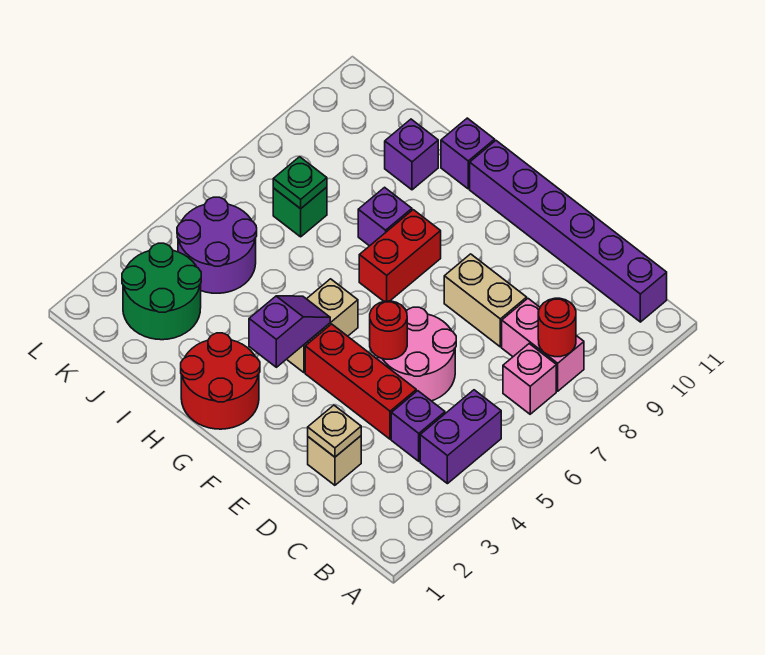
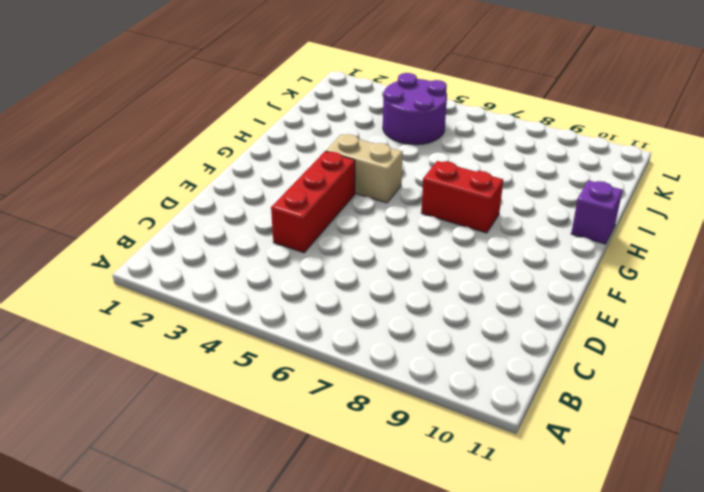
none -> purple brick B4:B5 level 1
none -> pink brick B7 level 1
none -> pink brick B8:C8 level 1

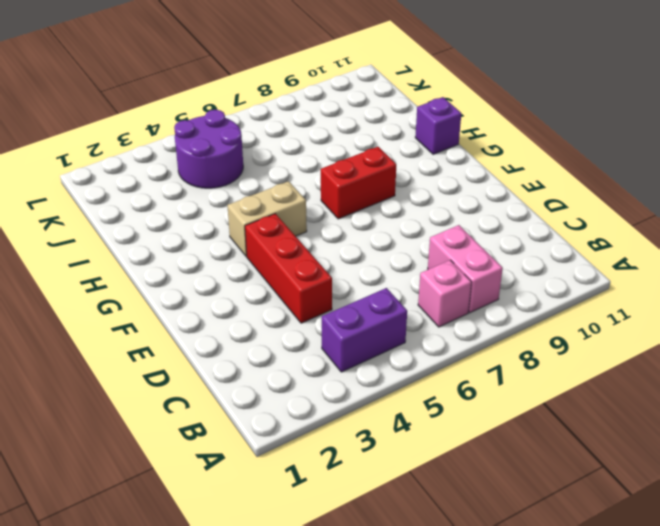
none -> purple brick B11:G11 level 1
none -> purple brick C4 level 1
none -> tan brick D2 level 1

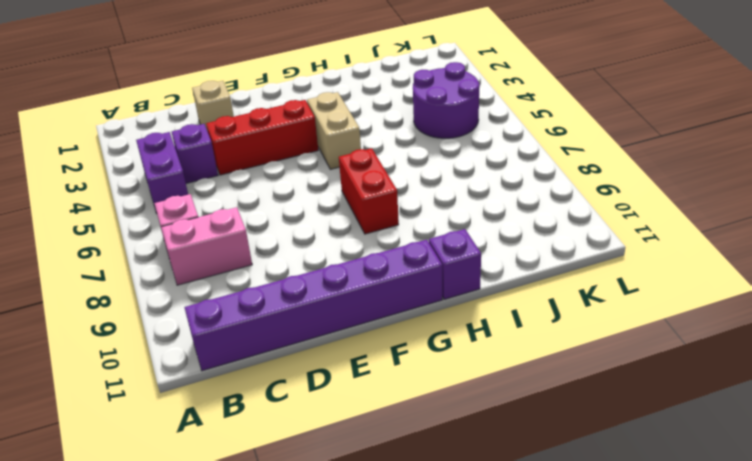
none -> pink round brick D5:E6 level 1
none -> tan brick D8:E8 level 1
none -> red round brick G1:H2 level 1

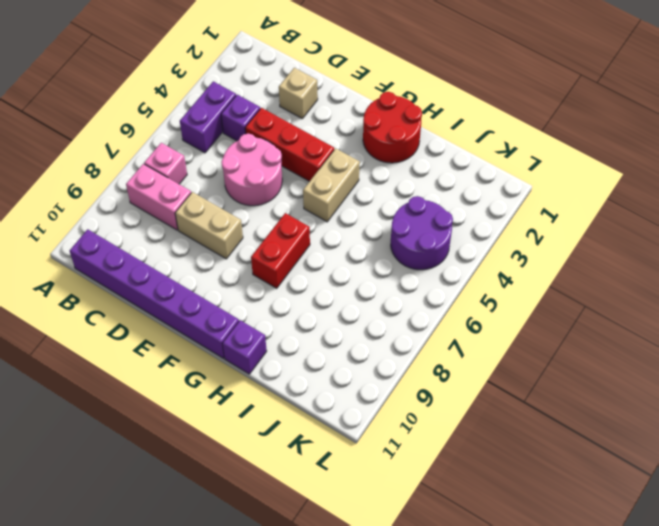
none -> purple brick H8 level 1
none -> purple brick I10 level 1
none -> green round brick J2:K3 level 1

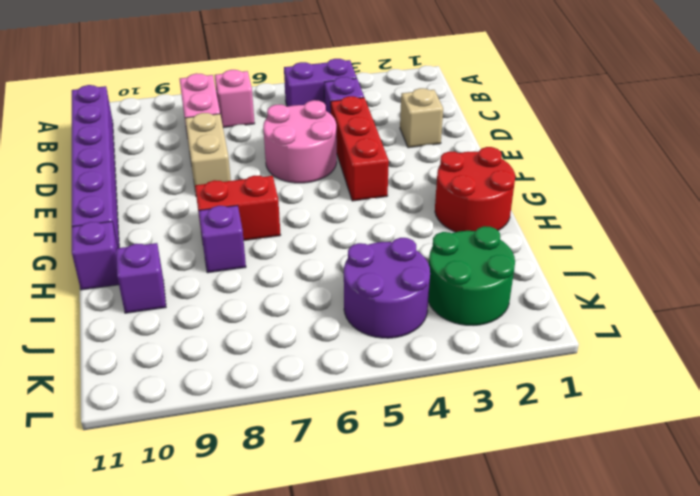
none -> tan brick G4:G5 level 1
none -> green brick J7 level 1
none -> red round brick B8 level 2

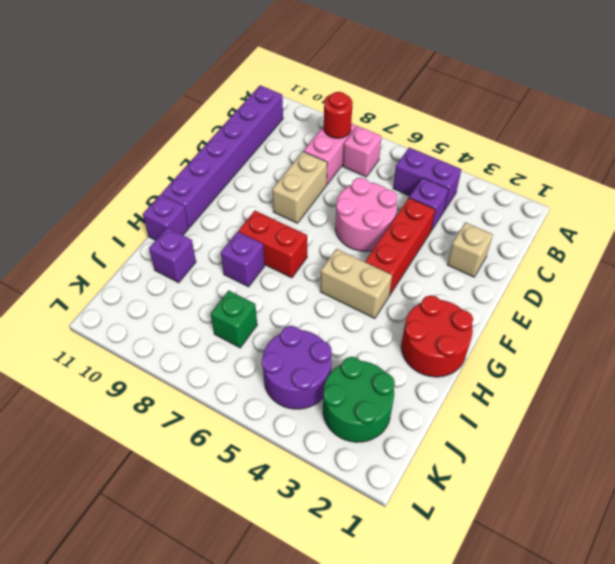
none -> tan plate D2 level 2
none -> red round brick E5 level 2
none -> purple slope G3:G4 level 2 top 3

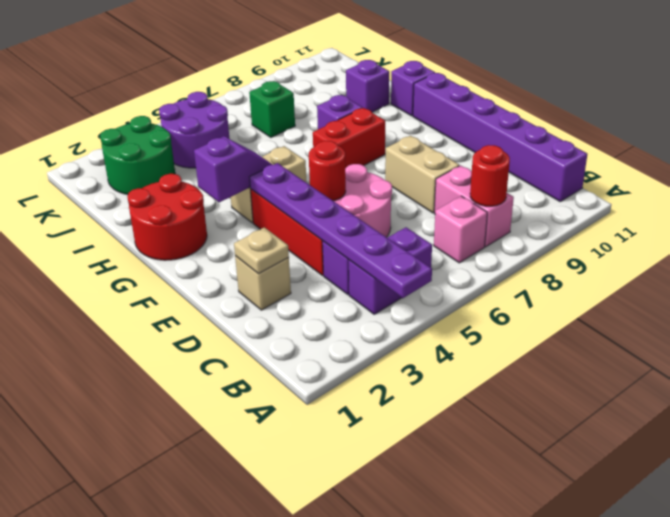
purple plate A4:F4 level 2 -> none
none -> green plate J7 level 2

